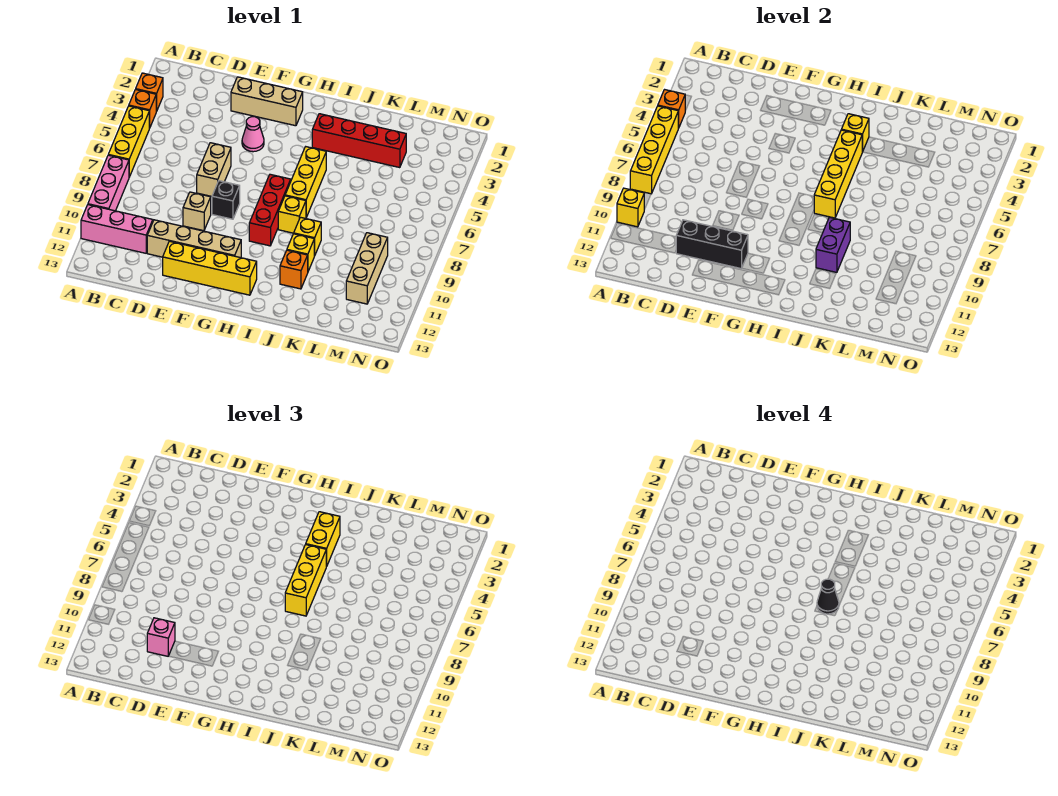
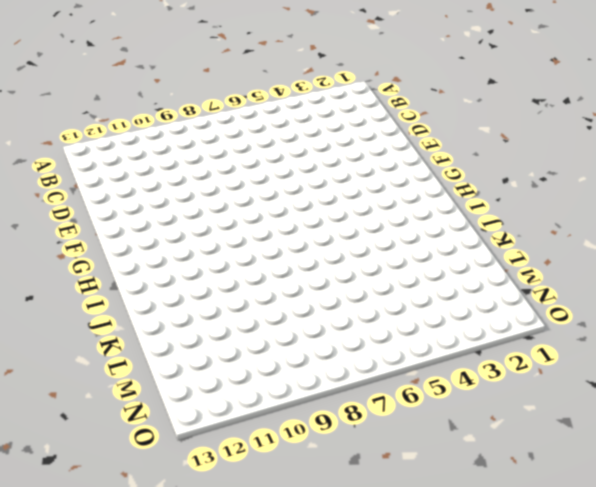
none -> orange brick A3 level 1
none -> orange brick A4 level 1
none -> yellow brick A5:A7 level 1
none -> pink brick A8:A10 level 1

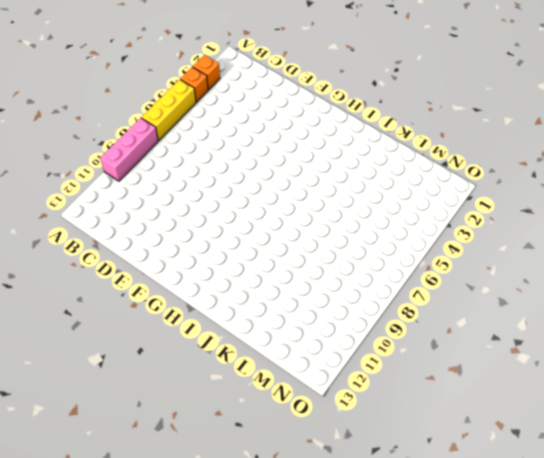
none -> pink brick A11:C11 level 1
none -> tan brick D11:G11 level 1
none -> tan brick E2:G2 level 1
none -> tan brick E6:E7 level 1

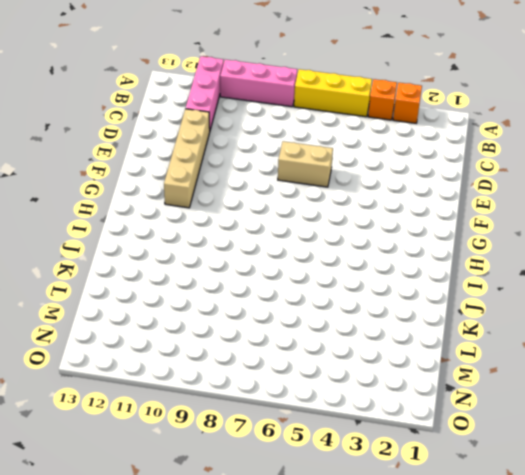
none -> tan brick E2:G2 level 1
none -> tan brick E9 level 1
none -> yellow brick E12:H12 level 1
none -> pink cone F4 level 1

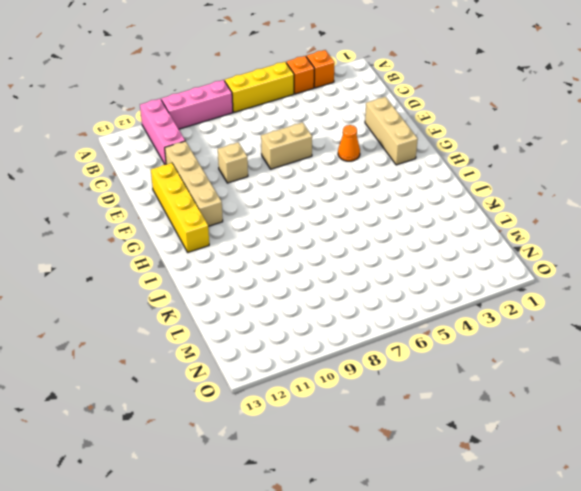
orange cone F4 level 1 -> pink cone F4 level 1
none -> black brick F8 level 1
none -> red brick H7:H9 level 1
none -> red brick I3:L3 level 1
none -> yellow brick I5:I7 level 1

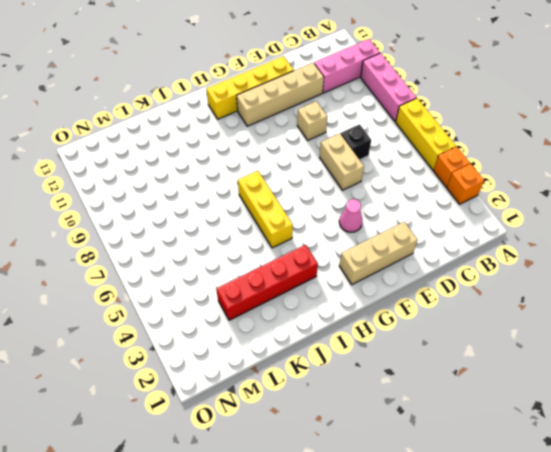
black brick D7 level 1 -> black brick F8 level 1
none -> red brick H7:H9 level 1
none -> yellow brick I8 level 1
none -> yellow brick J9 level 1
none -> yellow brick J10 level 1

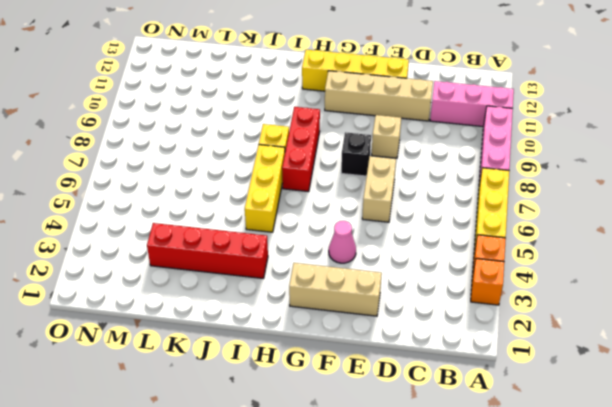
none -> yellow brick J9 level 1
none -> yellow brick J10 level 1
none -> orange brick J11 level 1
none -> tan brick M9:M11 level 1

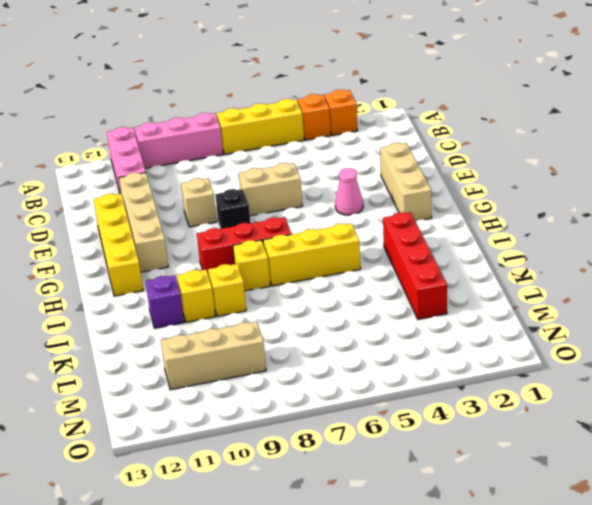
purple brick J11 level 1 -> orange brick J11 level 1
none -> orange brick A4 level 2
none -> yellow brick A5:A8 level 2
none -> yellow brick A10 level 2
none -> black brick D11:F11 level 2

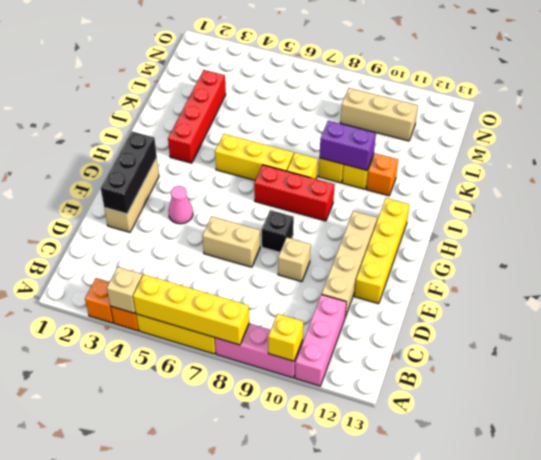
tan brick A4 level 2 -> orange brick A4 level 2
black brick E2:G2 level 2 -> black brick D11:F11 level 2
none -> yellow brick I3 level 2
none -> yellow brick I4:I7 level 2
none -> pink brick D11 level 3
none -> yellow brick I3:I4 level 3

